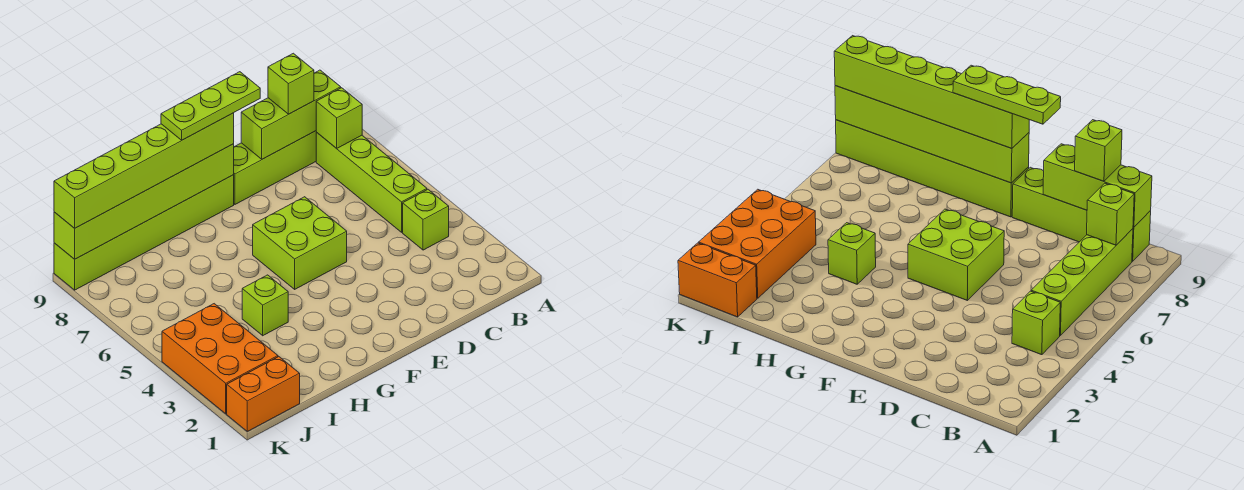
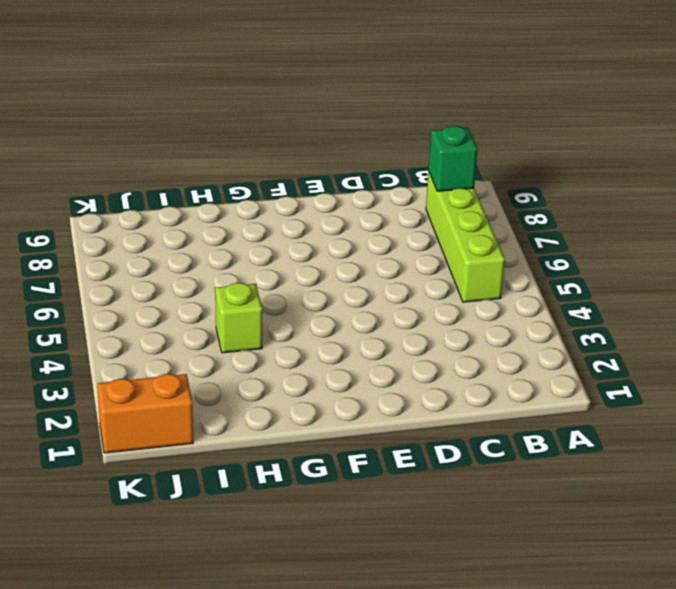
green brick B8 level 2 -> lime brick B8 level 2
none -> lime brick B4 level 1
none -> lime brick B9:E9 level 1
none -> lime brick E5:F6 level 1

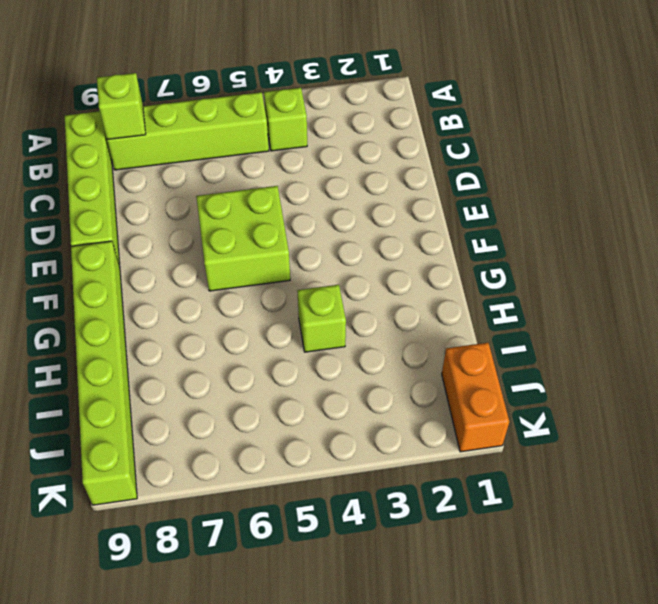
none -> orange brick J2:K4 level 1
none -> lime brick B9:D9 level 2
none -> lime brick F9:K9 level 2

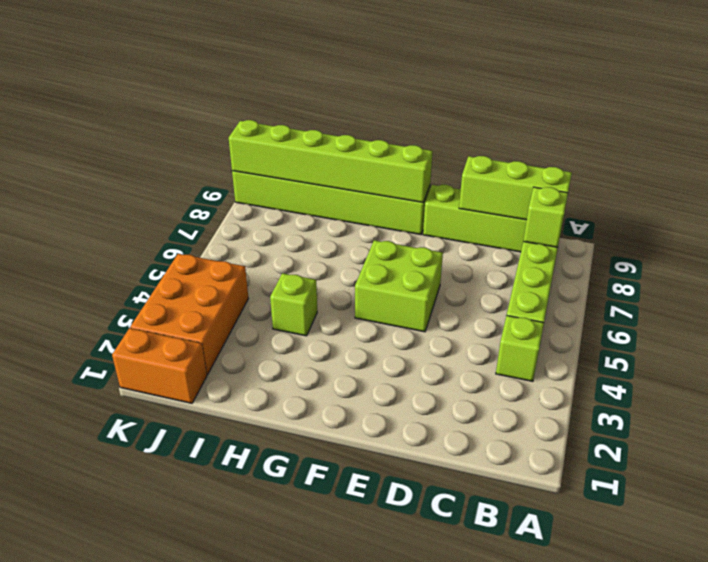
none -> lime brick C9 level 3
none -> lime brick F9:K9 level 3
none -> lime plate E9:G9 level 4

